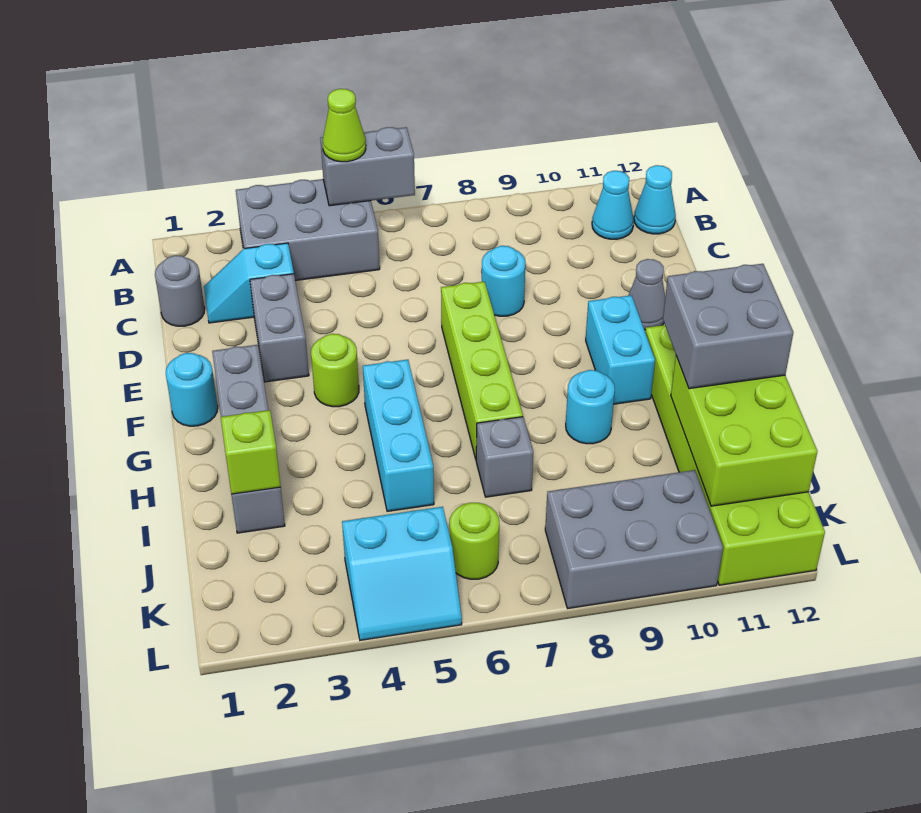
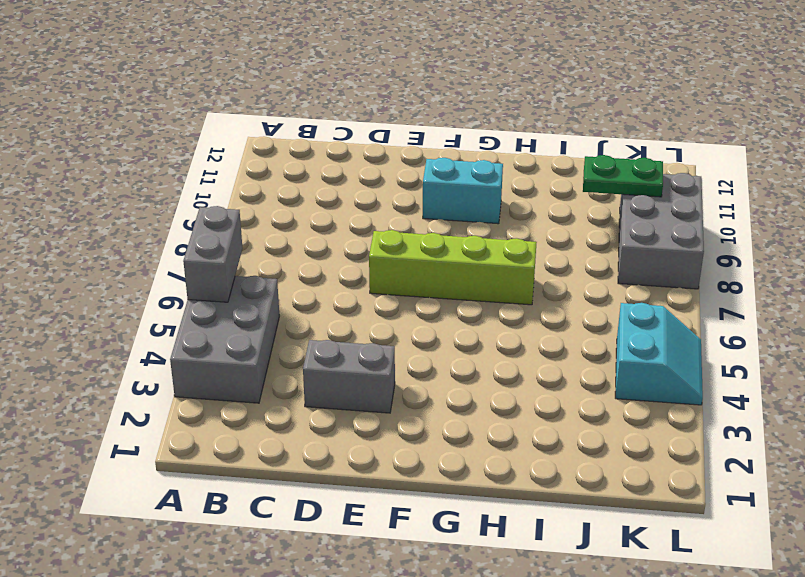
green plate J10:K10 level 2 -> none
none -> cyan cone B11 level 1
none -> cyan cone B12 level 1
none -> grey round brick C1 level 1

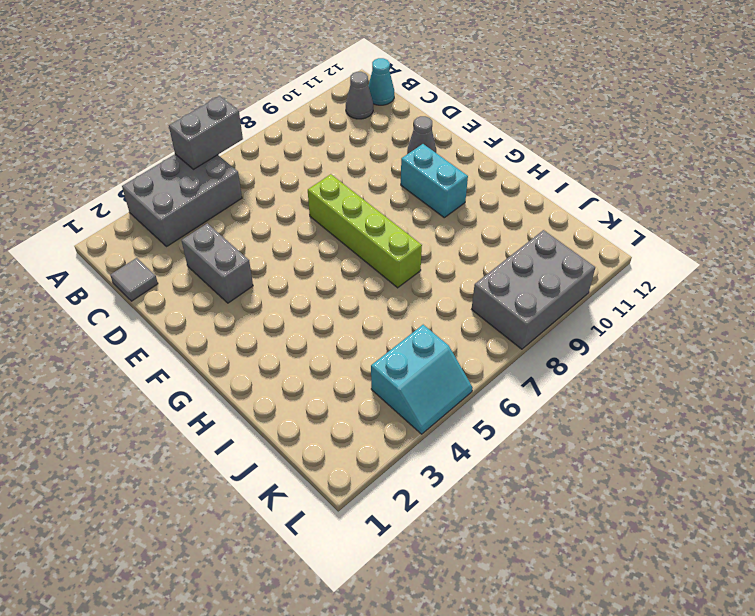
grey cone B11 level 1 -> cyan cone B11 level 1
grey tile C1 level 1 -> grey round brick C1 level 1
none -> cyan slope C2:C3 level 1 top 3
none -> cyan round brick D8 level 1
none -> cyan round brick F1 level 1

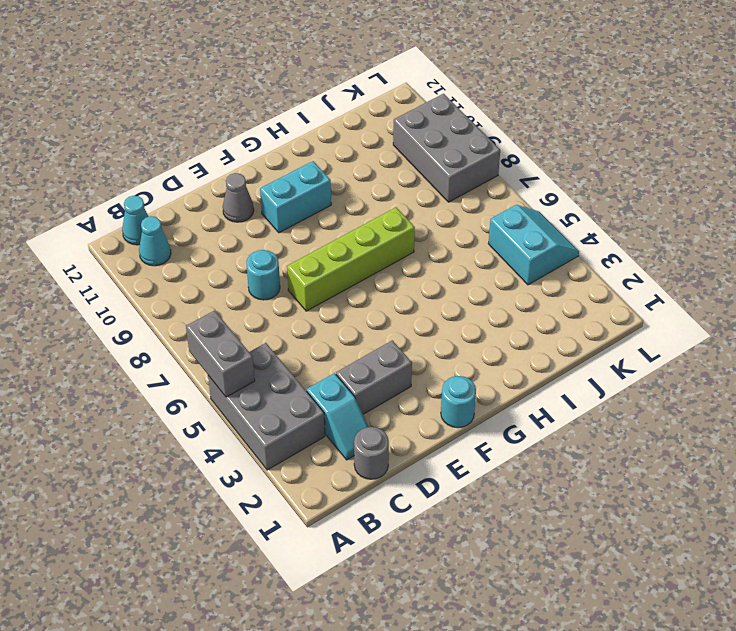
none -> grey brick F2:I2 level 1
none -> lime round brick F4 level 1
none -> cyan brick G5:I5 level 1

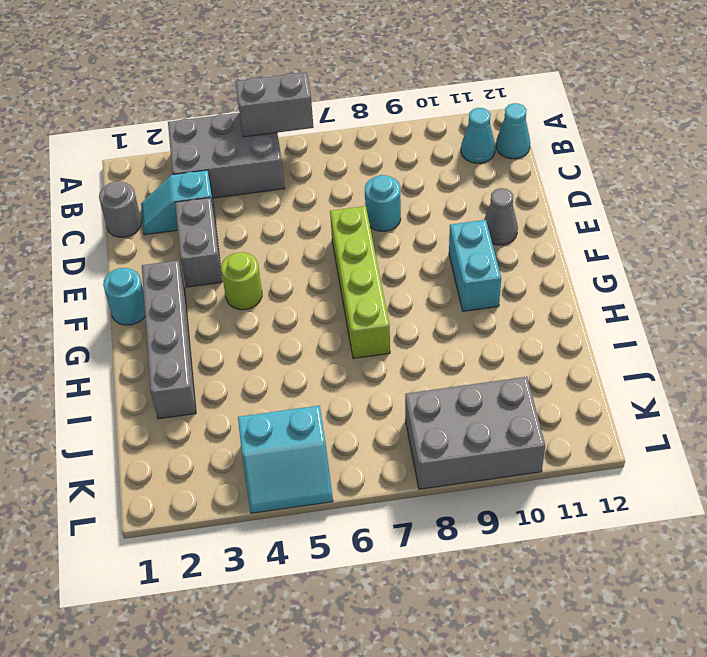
none -> cyan brick G5:I5 level 1
none -> lime brick G11:L12 level 1
none -> cyan round brick H9 level 1

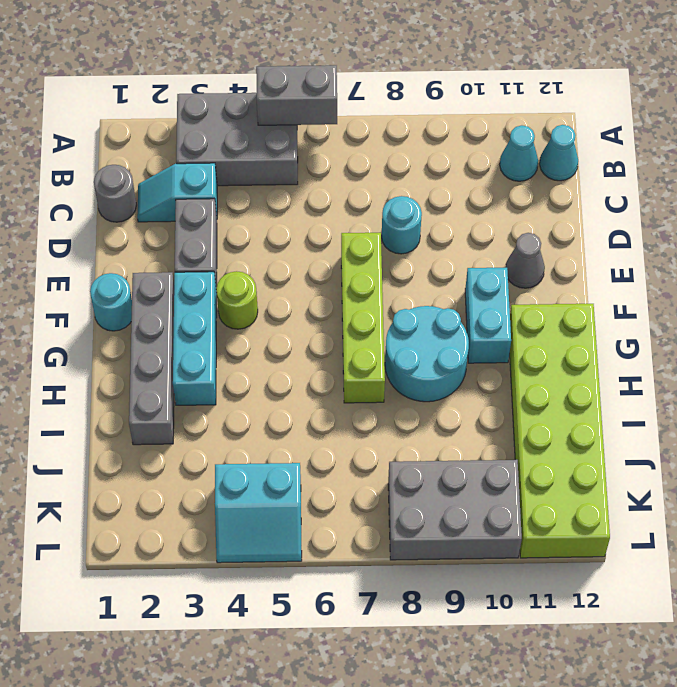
cyan brick F3:H3 level 1 -> cyan brick G5:I5 level 1
cyan round brick G8:H9 level 1 -> cyan round brick H9 level 1
none -> grey brick I7 level 1
none -> lime round brick K6 level 1
none -> lime brick I2 level 2

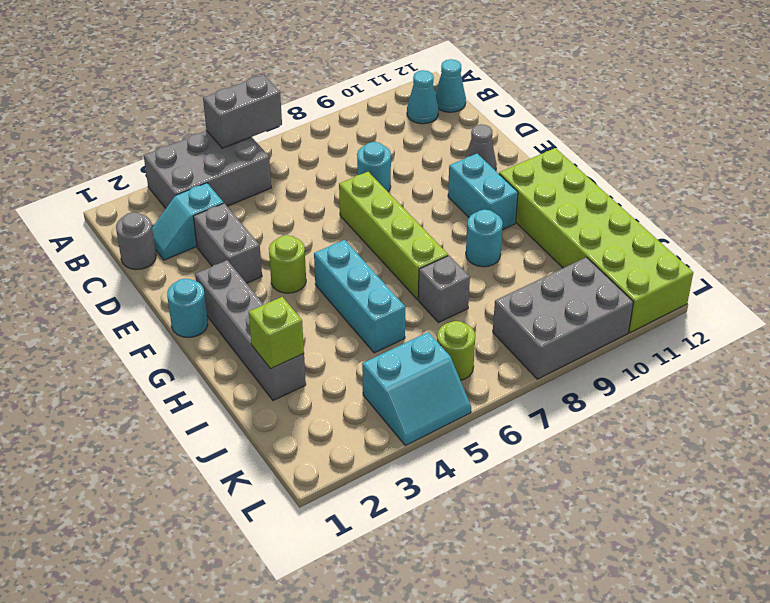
none -> lime brick I11:K12 level 2
none -> lime cone A5 level 3
none -> grey brick H11:I12 level 3

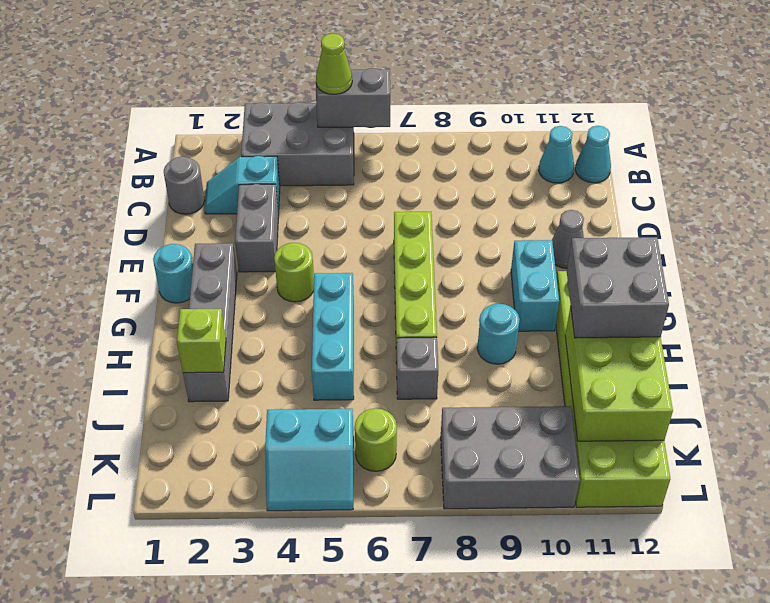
none -> cyan round brick D8 level 1

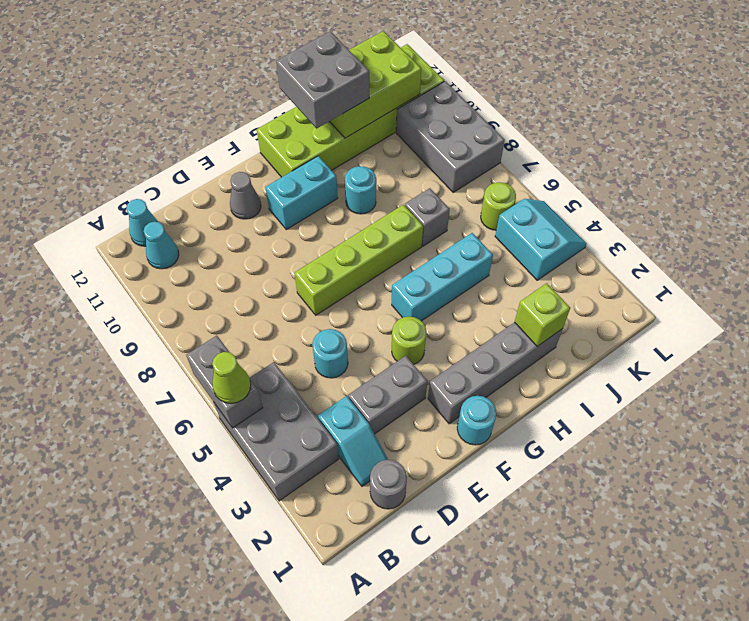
cyan round brick D5 level 1 -> cyan round brick D8 level 1

